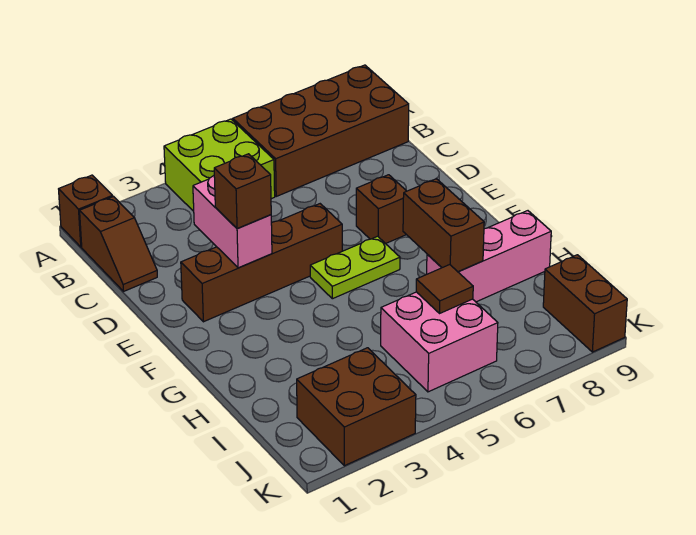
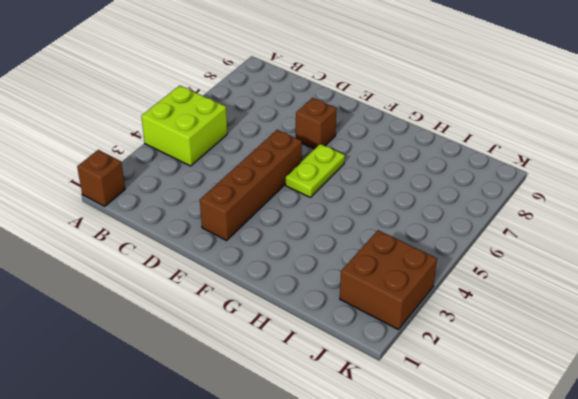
none -> brown brick A6:B9 level 1
none -> brown slope B1:C1 level 1 top B
none -> pink brick H7:H9 level 1

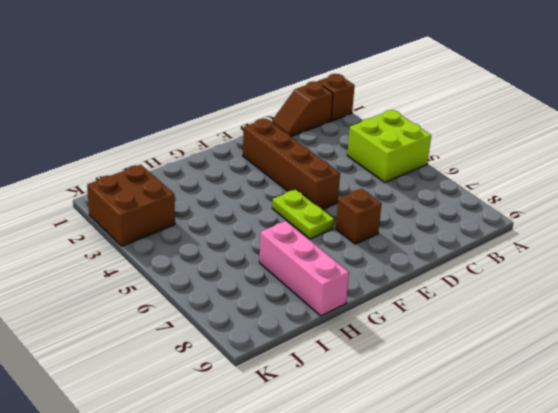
none -> brown brick A6:B9 level 1
none -> pink brick I5:J6 level 1
none -> brown brick J9:K9 level 1

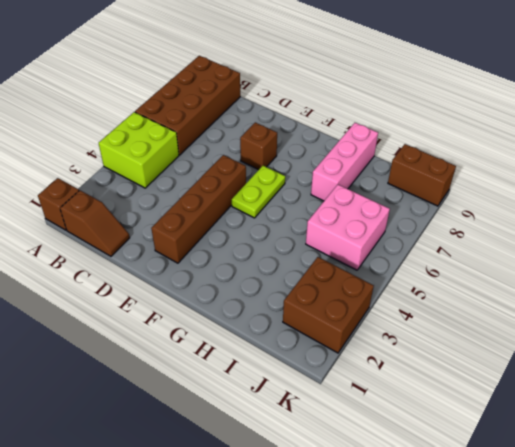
none -> pink brick D3:E3 level 2
none -> brown brick G7:H7 level 2
none -> brown tile I6 level 2

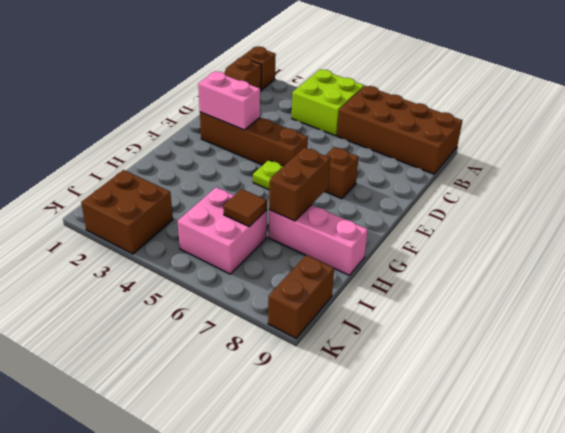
pink brick E2:E3 level 2 -> pink brick D3:E3 level 2
none -> brown brick E3 level 3

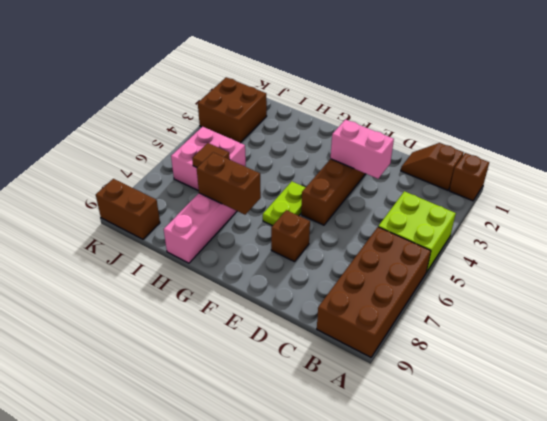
none -> brown brick E3 level 3

